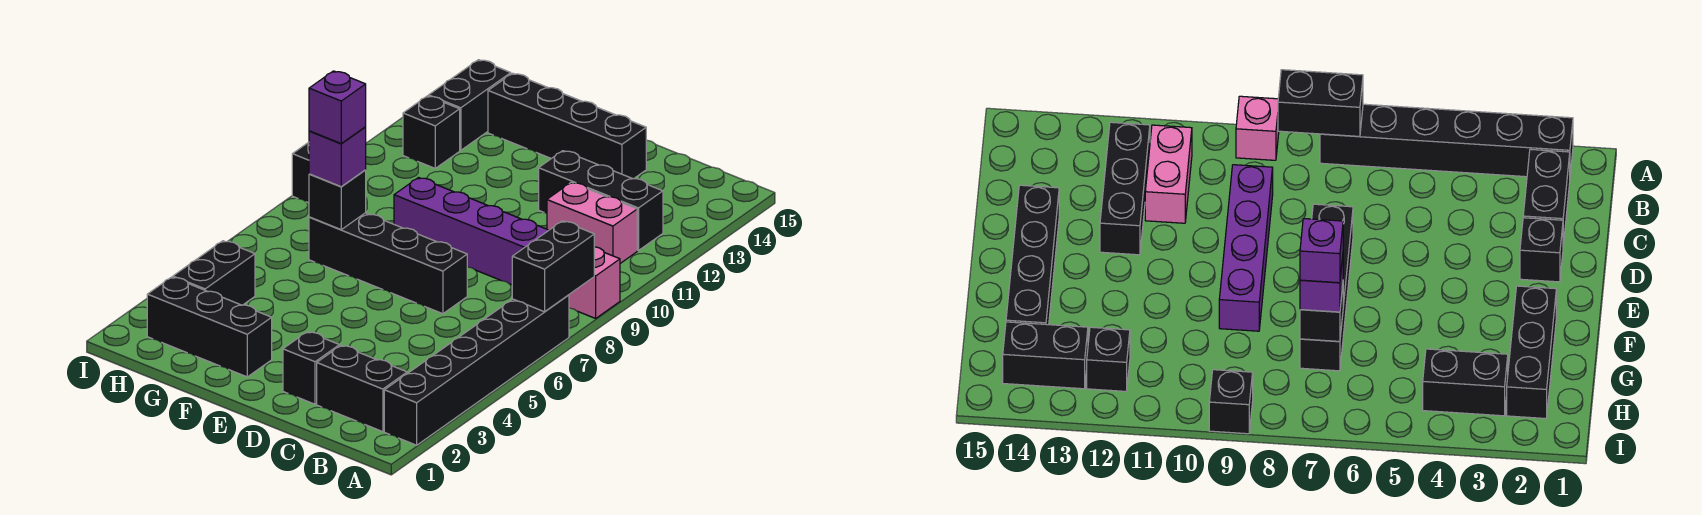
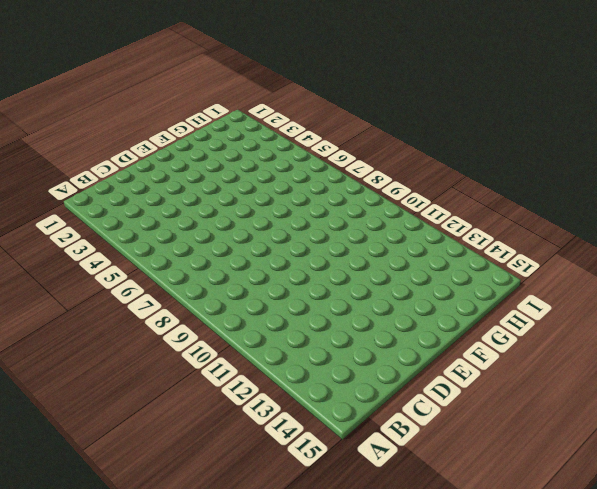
none -> black brick A2:A7 level 1
none -> pink brick A9 level 1
none -> black brick B2:C2 level 1

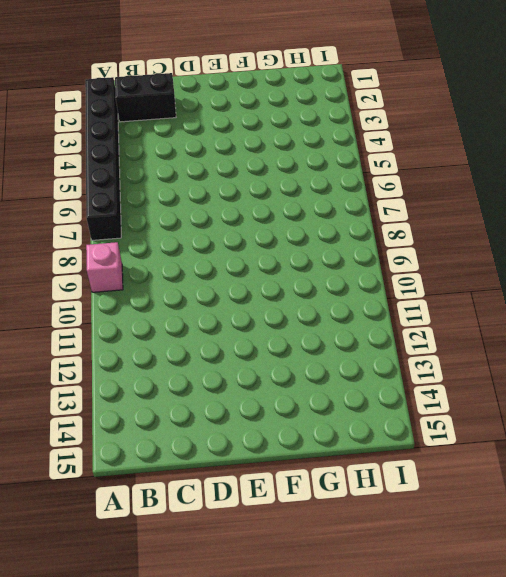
none -> pink brick B11:C11 level 1
none -> black brick B12:D12 level 1
none -> purple brick C9:F9 level 1

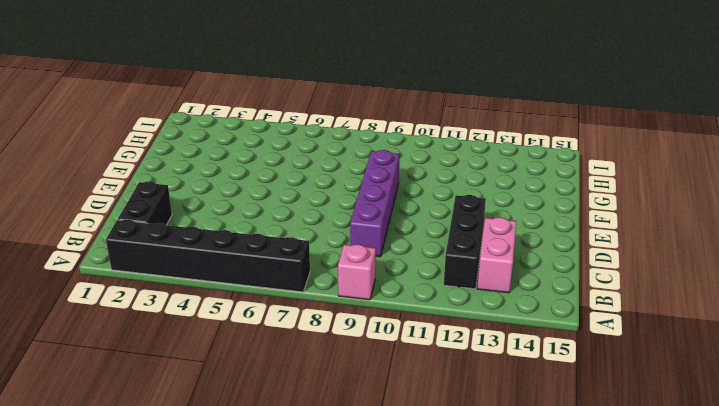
pink brick B13:C13 level 1 -> pink brick B11:C11 level 1
none -> black brick D2 level 1
none -> black brick D7:G7 level 1
none -> black brick D14:G14 level 1

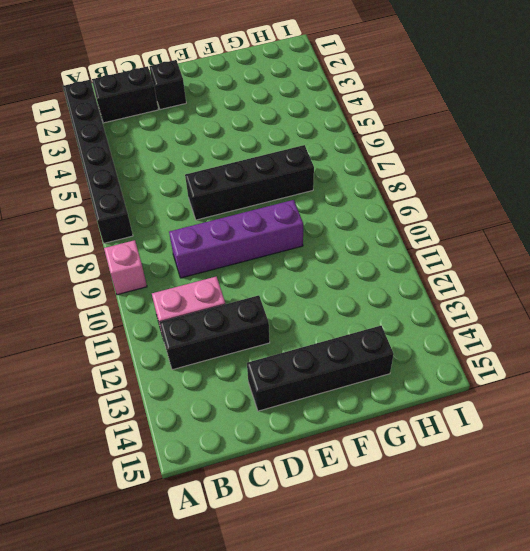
none -> black brick F2:H2 level 1
none -> black brick H3:H4 level 1
none -> black brick H12 level 1

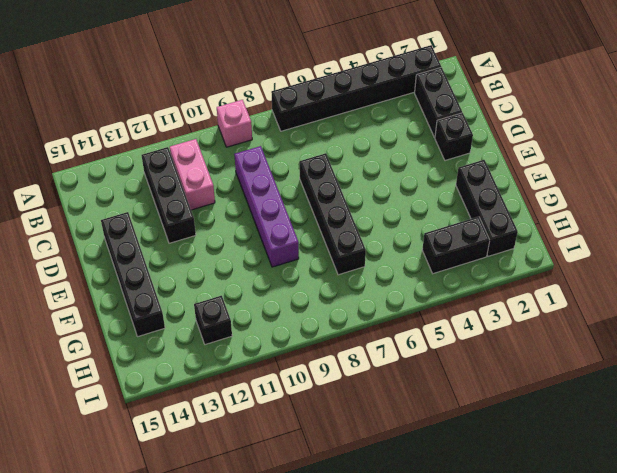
none -> black brick H13:H14 level 1
none -> black brick I9 level 1
none -> black brick A7:A8 level 2

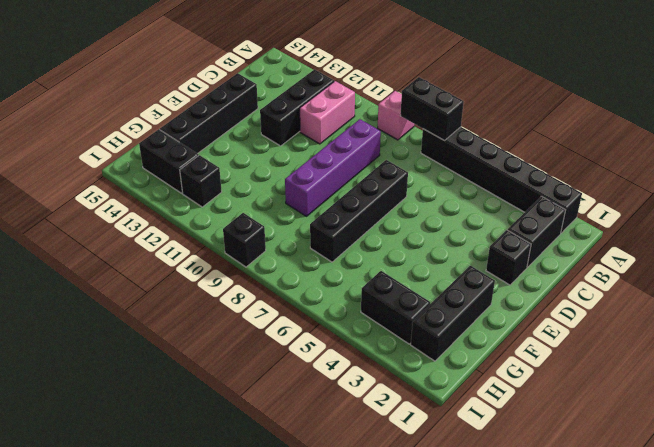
none -> black brick G7 level 2
none -> purple brick G7 level 3
none -> purple brick G7 level 4

